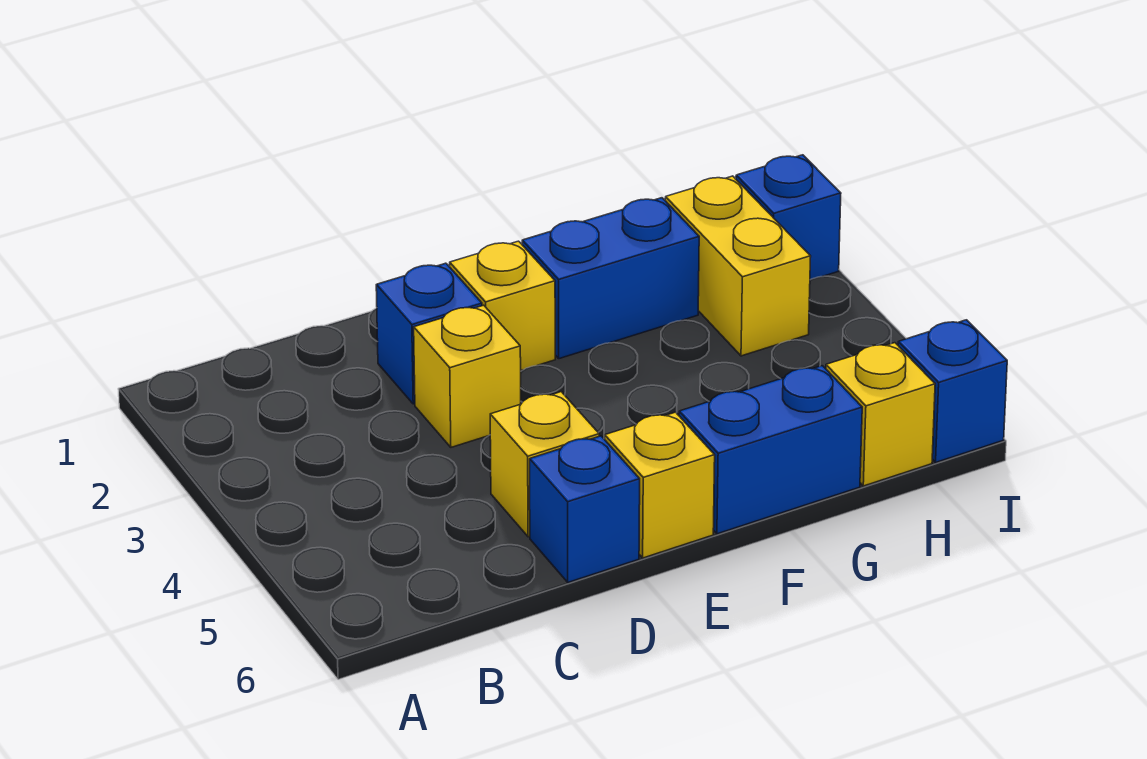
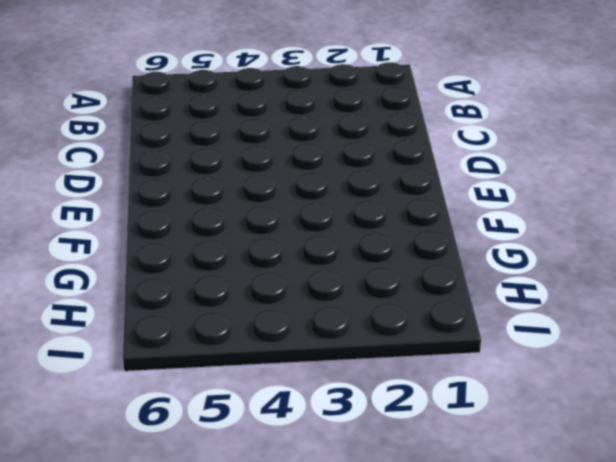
none -> blue brick D2 level 1
none -> yellow brick D3 level 1
none -> yellow brick D5 level 1

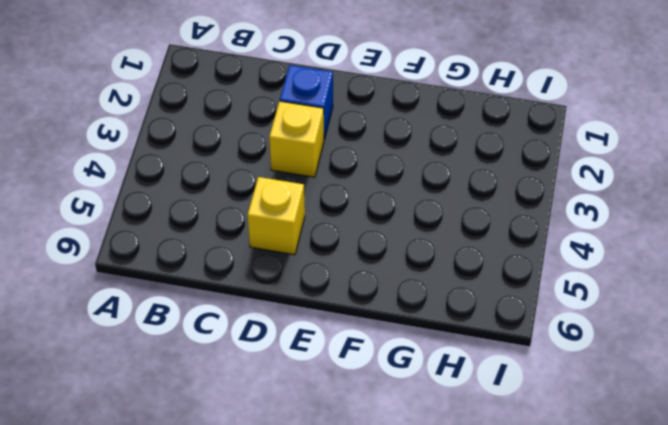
none -> blue brick D6 level 1
none -> yellow brick E2 level 1
none -> yellow brick E6 level 1

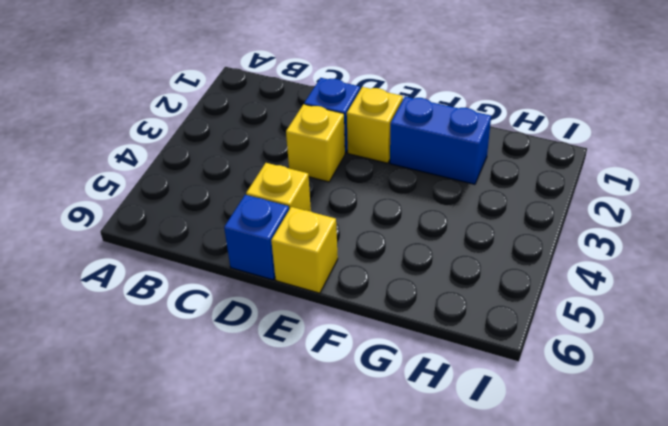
none -> blue brick F6:G6 level 1
none -> yellow brick H2:H3 level 1
none -> yellow brick H6 level 1

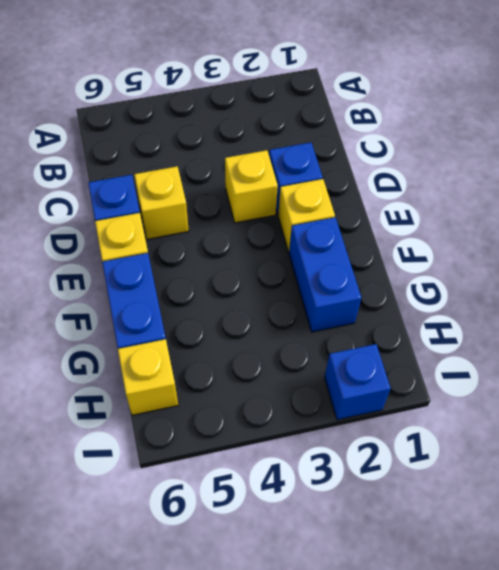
none -> yellow brick H2:H3 level 1
none -> blue brick I6 level 1

